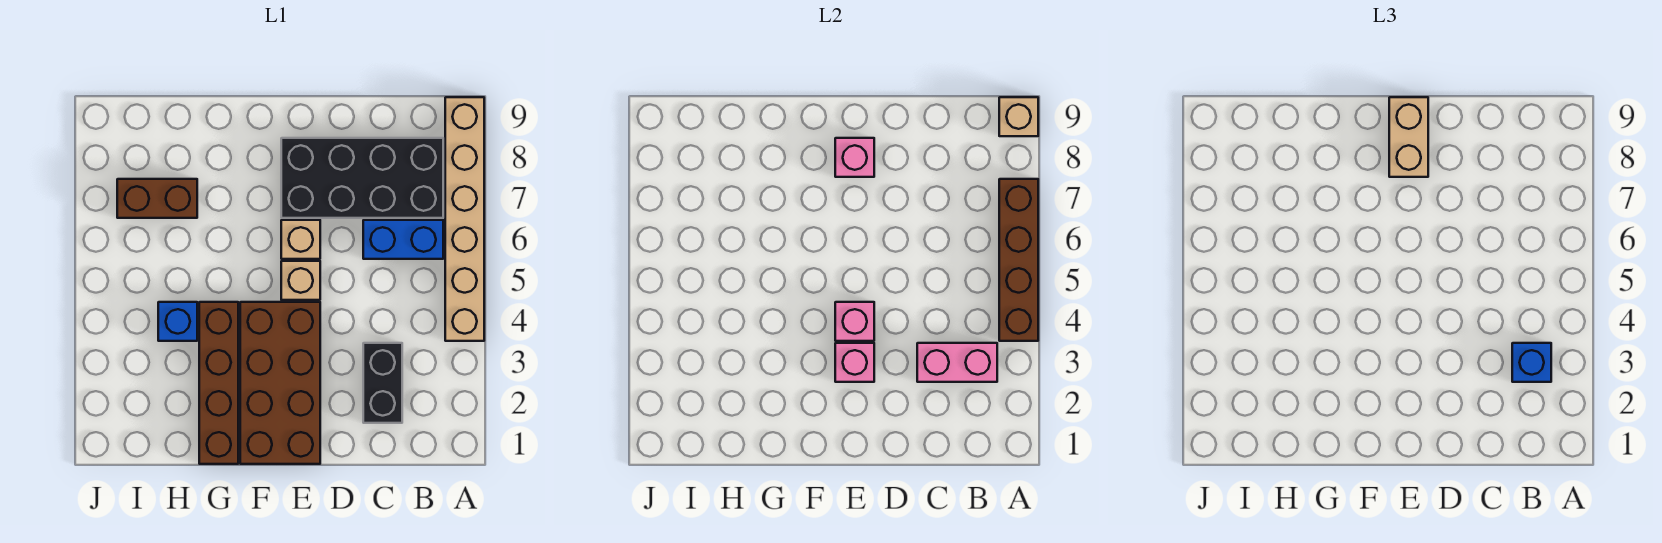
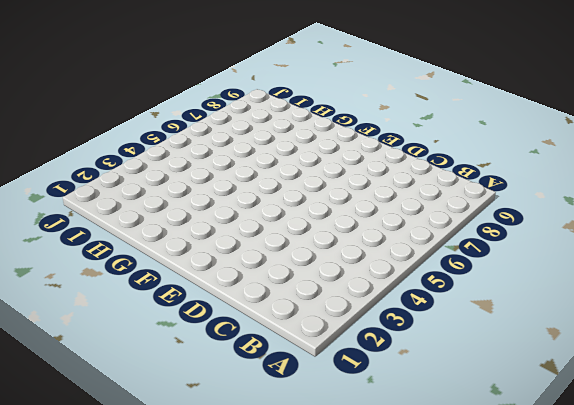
none -> tan brick A4:A9 level 1
none -> blue brick B6:C6 level 1
none -> black brick B7:E8 level 1

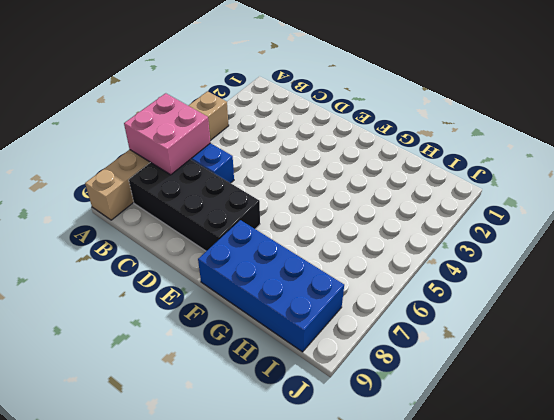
pink brick A6:B7 level 2 -> brown brick A4:A7 level 2
blue brick F8:I9 level 1 -> none
none -> black brick C2:C3 level 1
none -> brown brick E1:F4 level 1
none -> tan brick E5 level 1

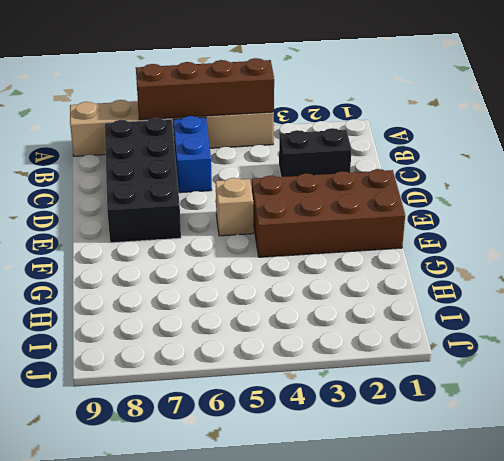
none -> tan brick E6 level 1
none -> brown brick G1:G4 level 1
none -> blue brick H4 level 1

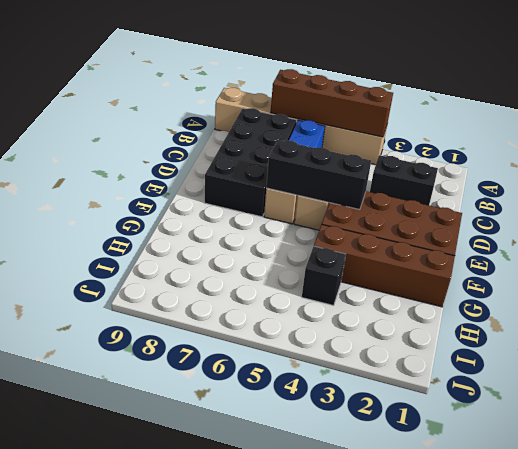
black brick E4:E6 level 2 -> pink brick E4 level 2
black brick H4 level 1 -> blue brick H4 level 1
none -> brown brick H7:I7 level 1
none -> tan brick A9 level 2
none -> pink brick B3:C3 level 2

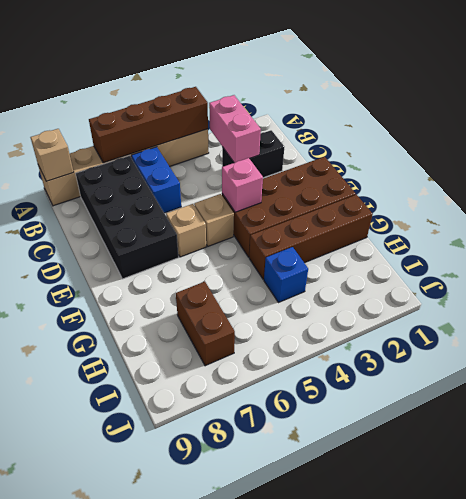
none -> pink brick E3 level 2
none -> pink brick E8 level 2
none -> blue brick B3 level 3

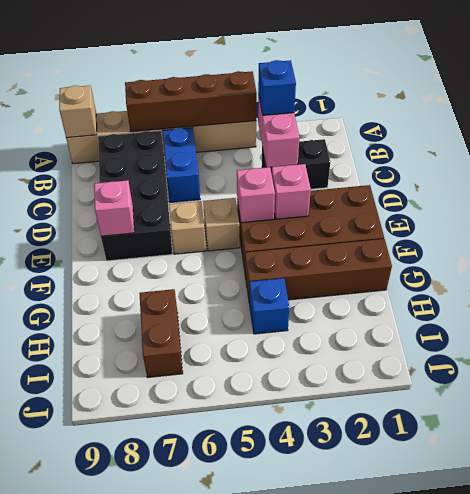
none -> tan brick E8:E9 level 3

